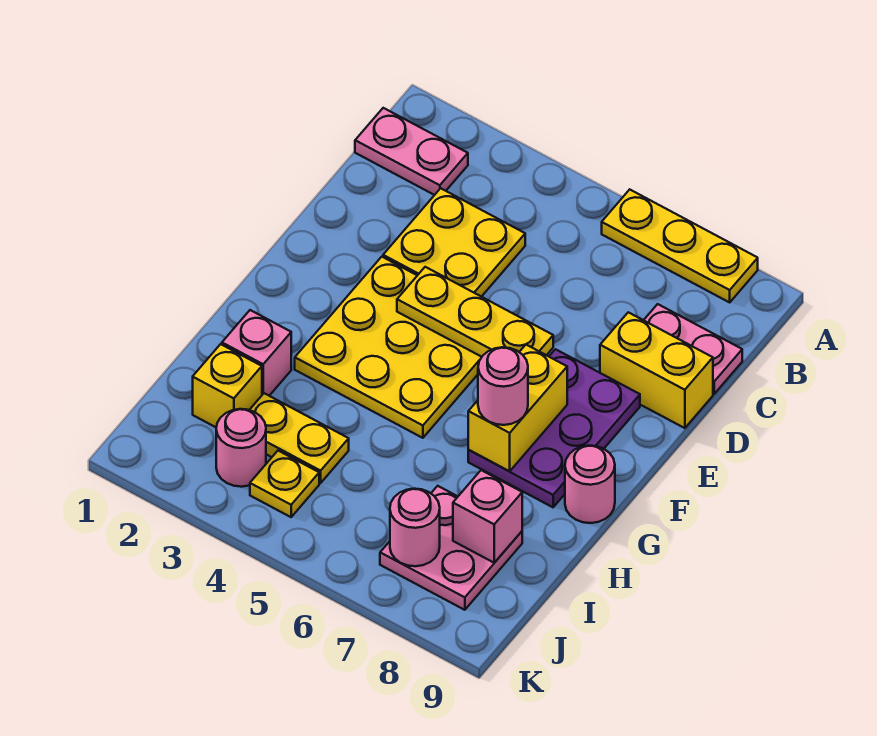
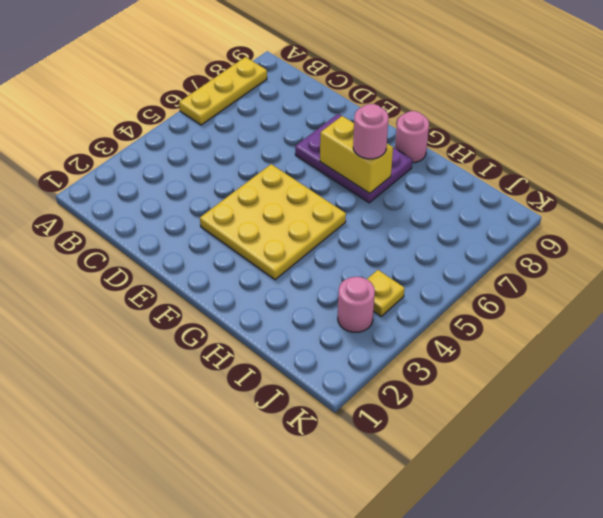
none -> pink plate B1:B2 level 1
none -> yellow plate C3:D4 level 1
none -> pink plate C8:C9 level 1

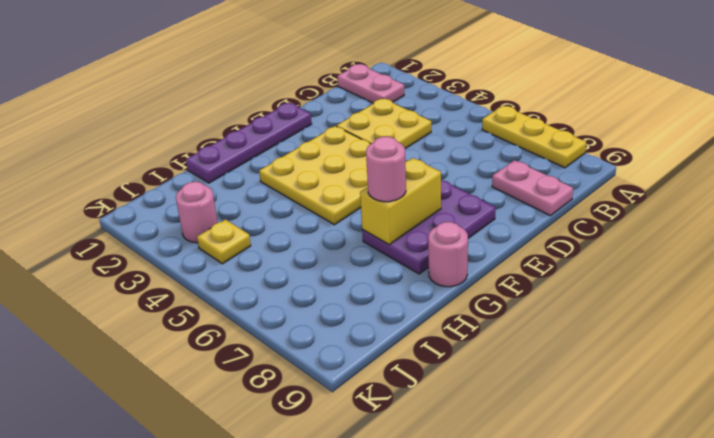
purple plate E1:H1 level 1 -> none
none -> yellow brick D8:D9 level 1
none -> pink brick H2 level 1
none -> yellow brick I2 level 1

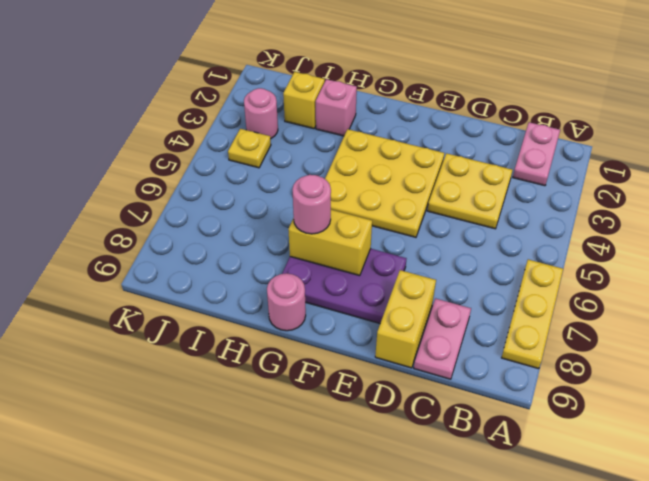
none -> yellow plate I3:I4 level 1
none -> pink plate I7:J8 level 1
none -> yellow plate E4:E6 level 2

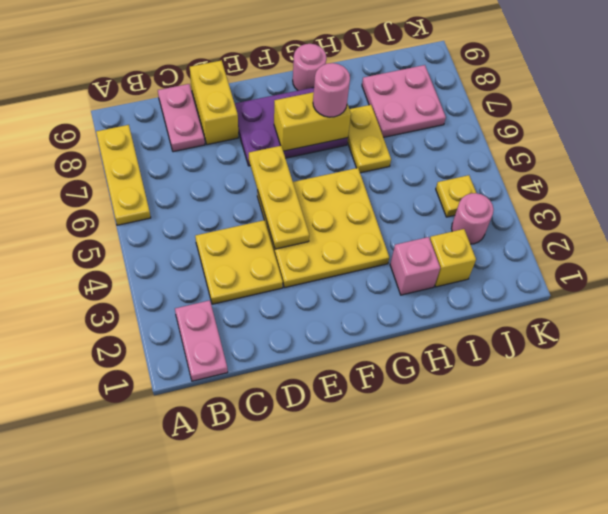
yellow plate H6:H7 level 1 -> yellow plate I3:I4 level 1
none -> pink brick I8 level 2
none -> pink round brick J7 level 2

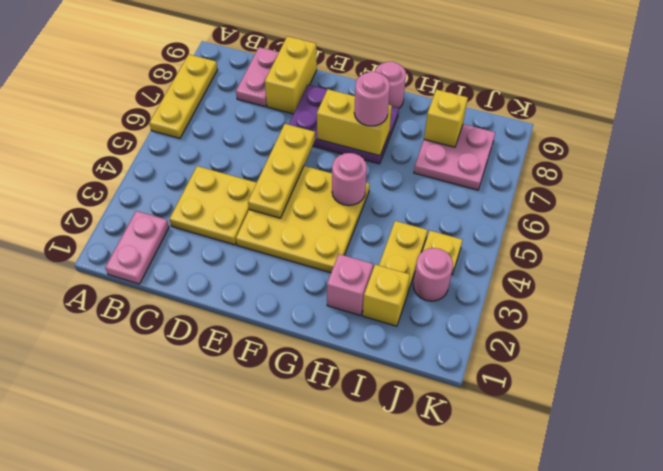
pink round brick G5 level 2 -> pink round brick J7 level 2
yellow brick I8 level 2 -> pink brick I8 level 2

